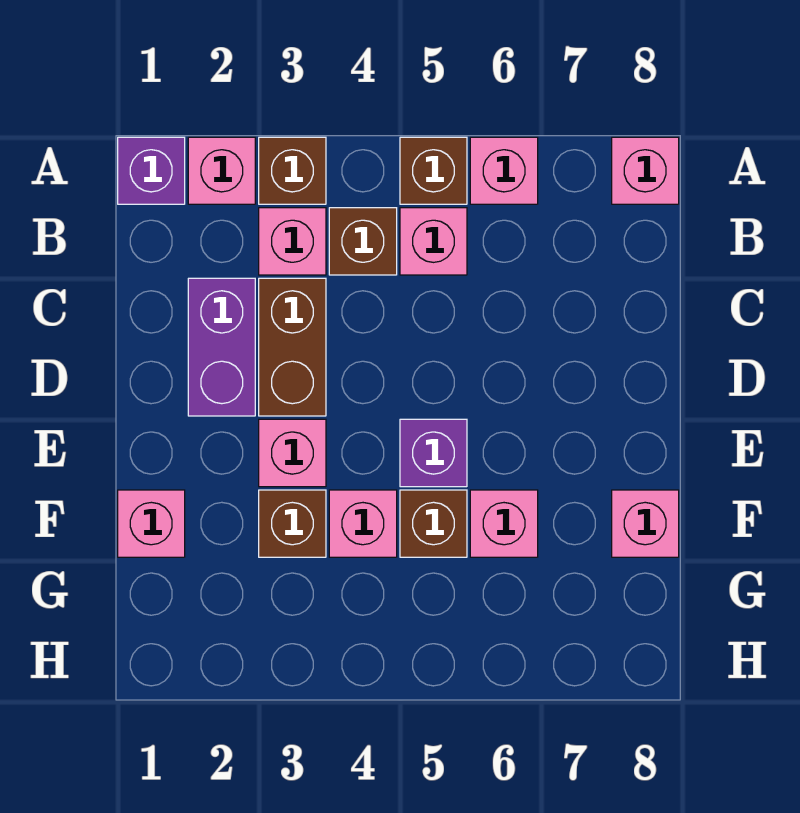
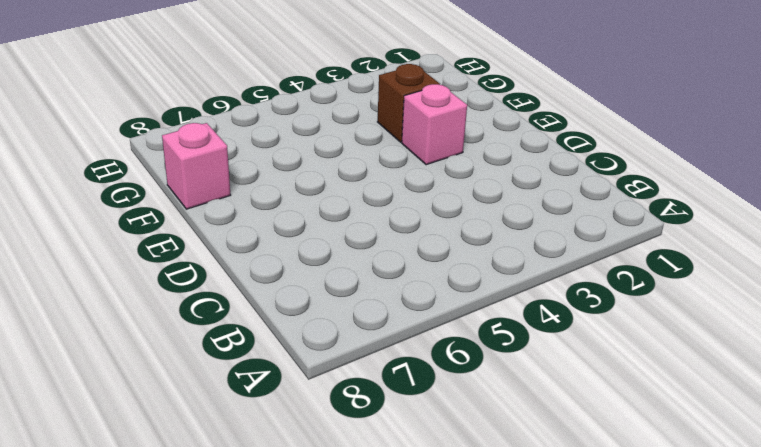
none -> purple brick A1 level 1
none -> pink brick A2 level 1
none -> brown brick A3 level 1

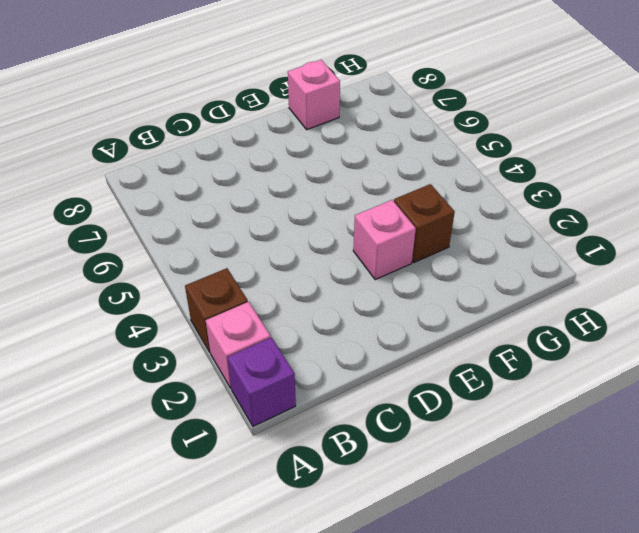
none -> brown brick A5 level 1
none -> pink brick A6 level 1
none -> pink brick A8 level 1

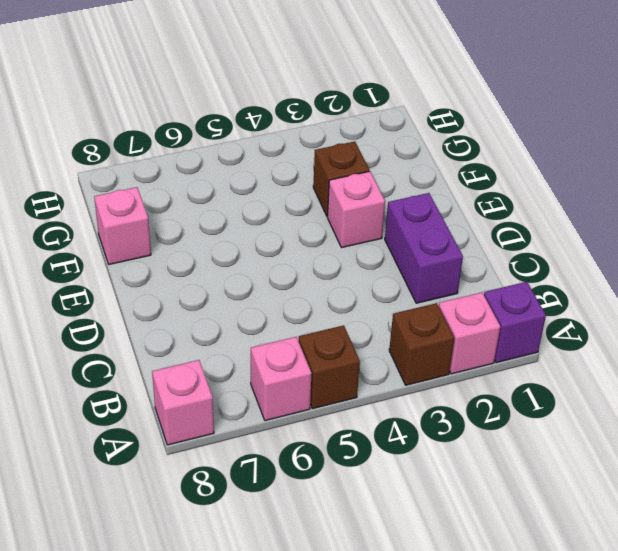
none -> pink brick B3 level 1
none -> brown brick B4 level 1
none -> pink brick B5 level 1

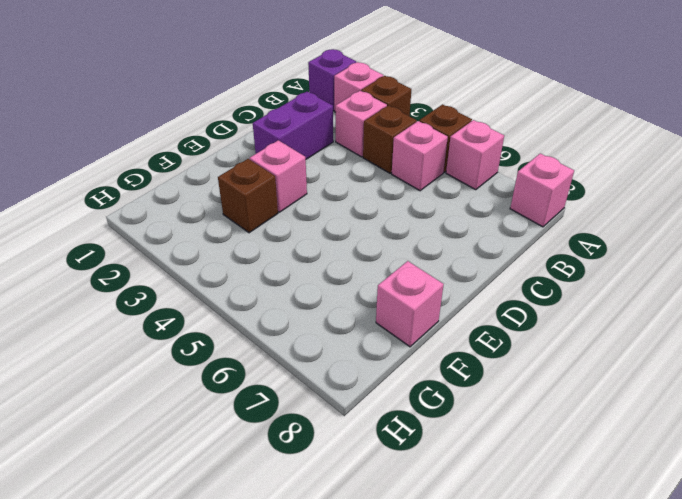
none -> brown brick C3:D3 level 1
none -> purple brick E5 level 1
none -> pink brick F1 level 1

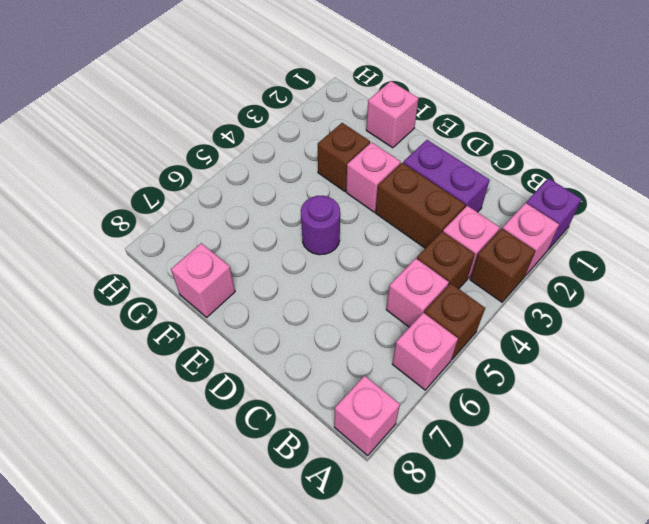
purple round brick E5 level 1 -> purple brick E5 level 1
none -> pink brick F4 level 1
none -> brown brick F5 level 1
none -> pink brick F6 level 1

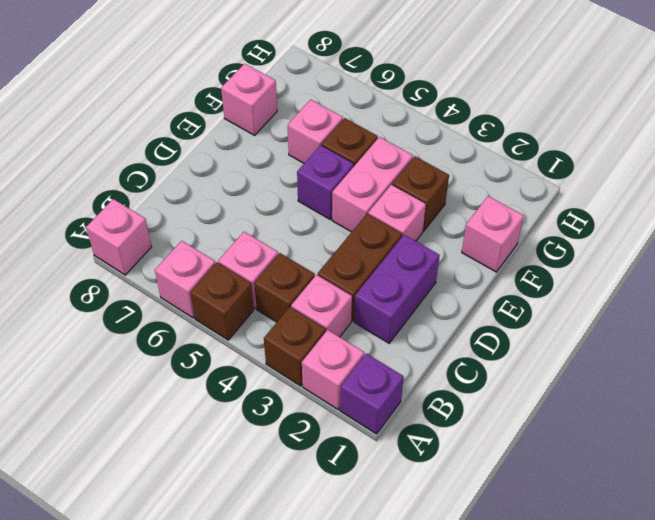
pink brick E4:F4 level 1 -> pink brick F4 level 1

